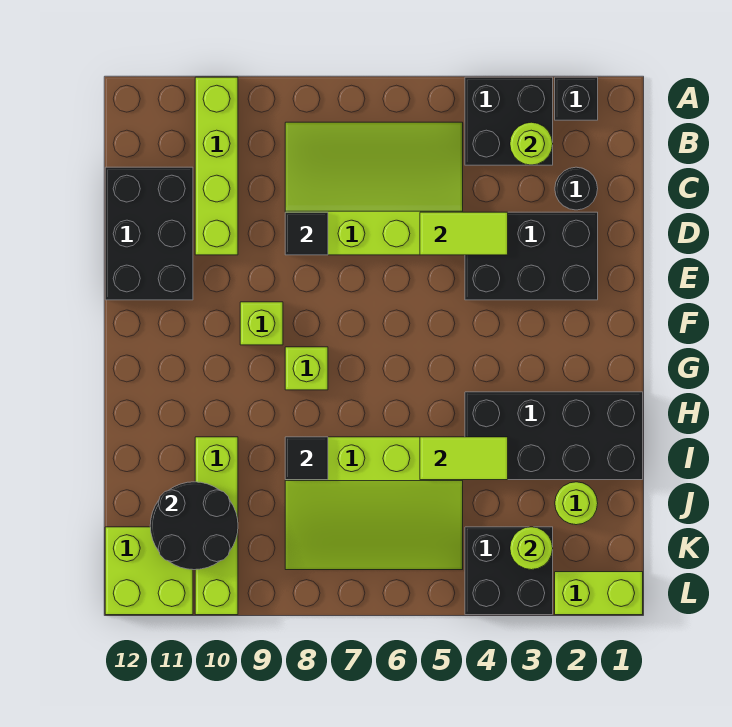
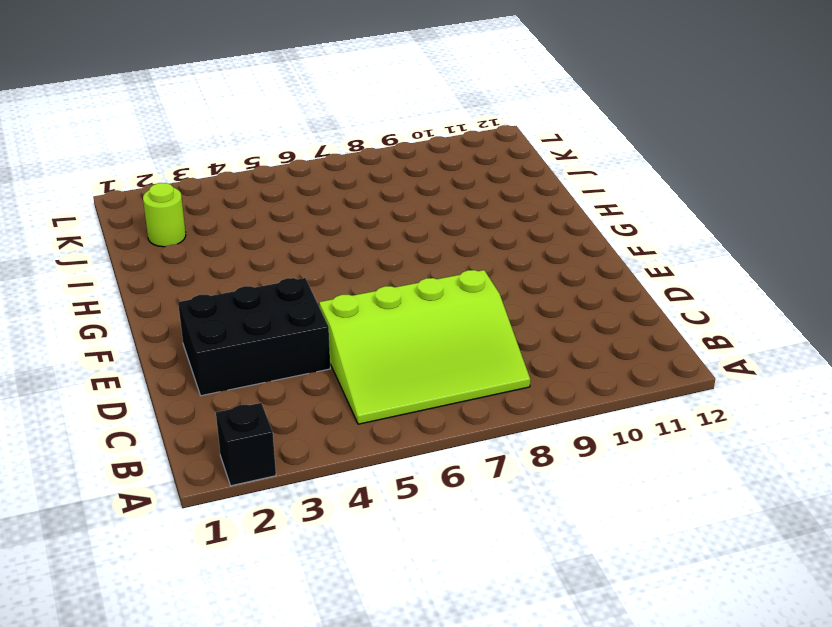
none -> black brick A3:B4 level 1
none -> lime brick A10:D10 level 1
none -> black round brick C2 level 1

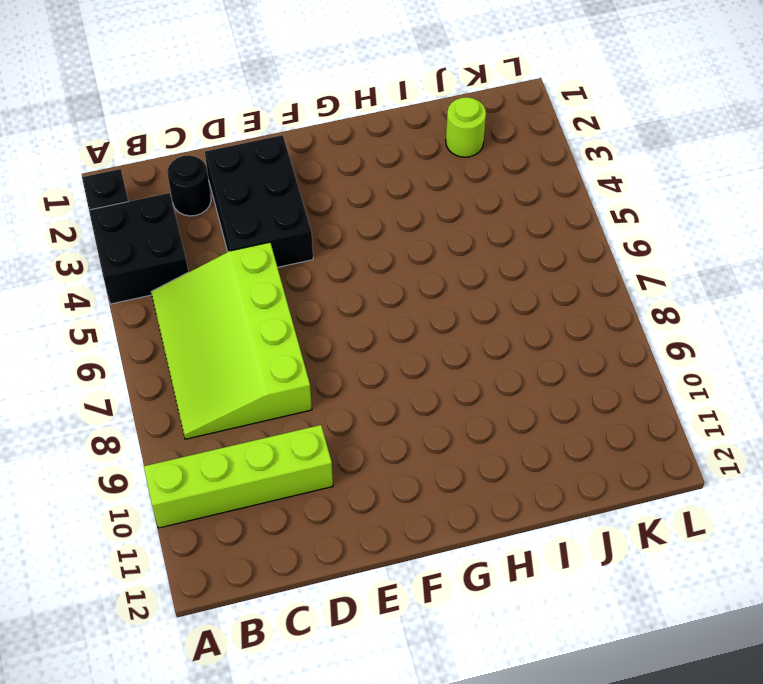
none -> black brick C11:E12 level 1
none -> lime brick F9 level 1
none -> lime brick G8 level 1

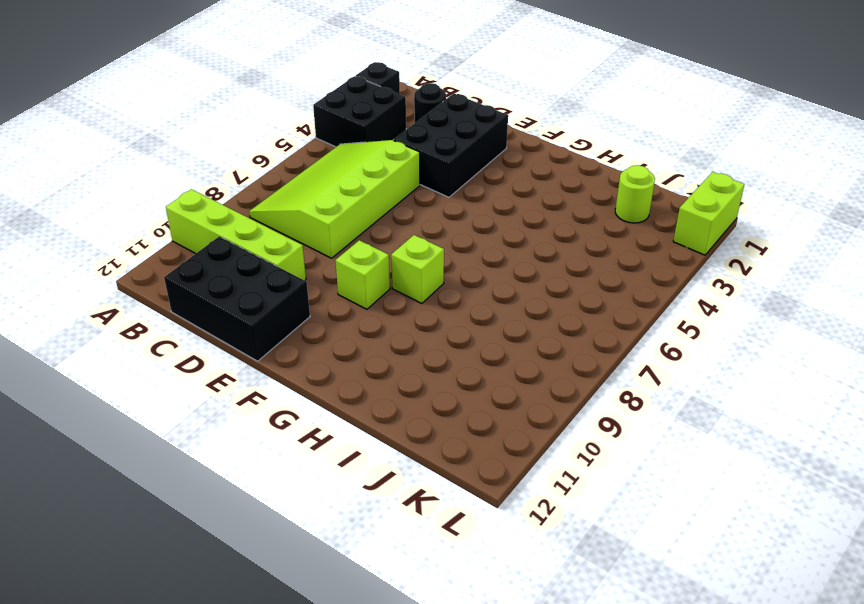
none -> black brick H1:I4 level 1
none -> lime slope I5:K8 level 1 top I
none -> lime brick I10:L10 level 1

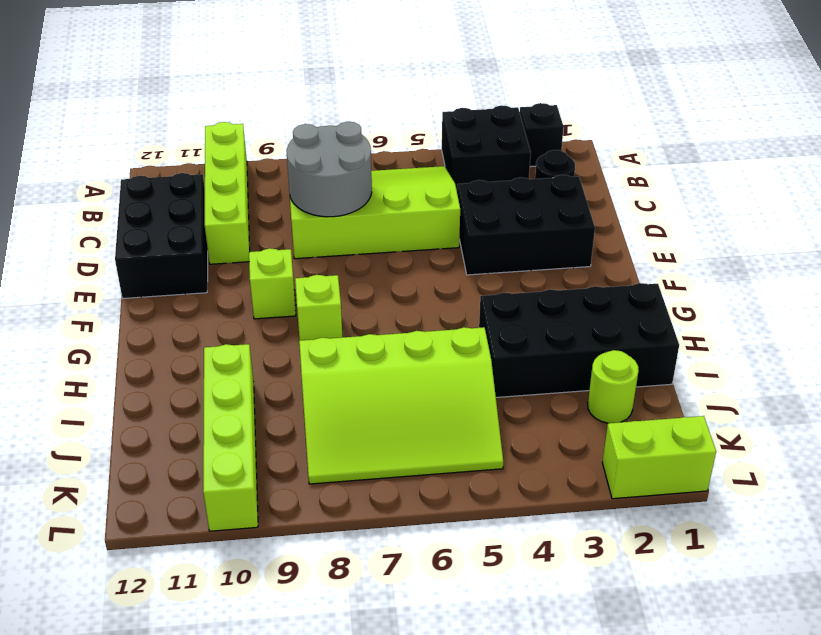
grey round brick C7:D8 level 2 -> black tile D8 level 2
none -> black brick K3:L4 level 1
none -> lime brick K11:L12 level 1
none -> lime round brick B3 level 2

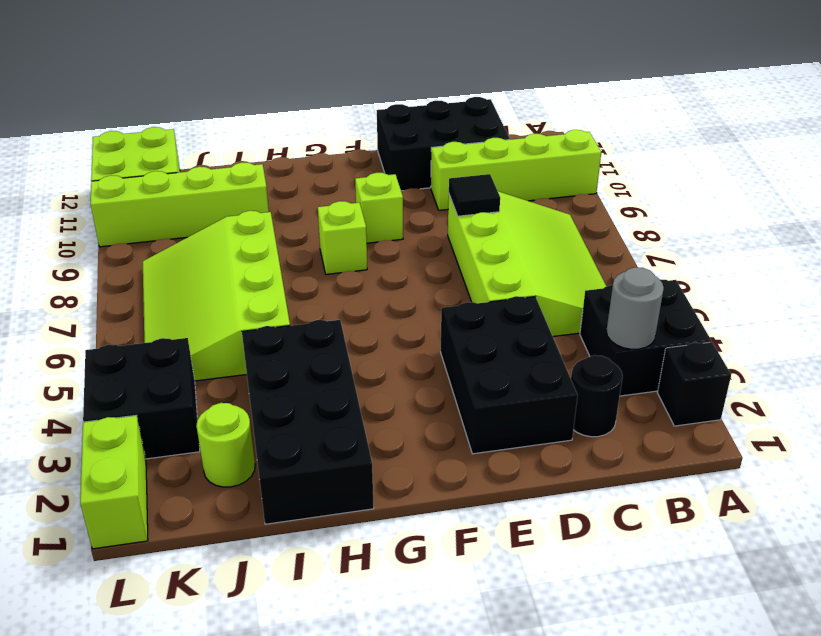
grey round brick B3 level 2 -> lime round brick B3 level 2
none -> lime tile D4:D5 level 2
none -> lime tile I4:I5 level 2
none -> black tile I8 level 2

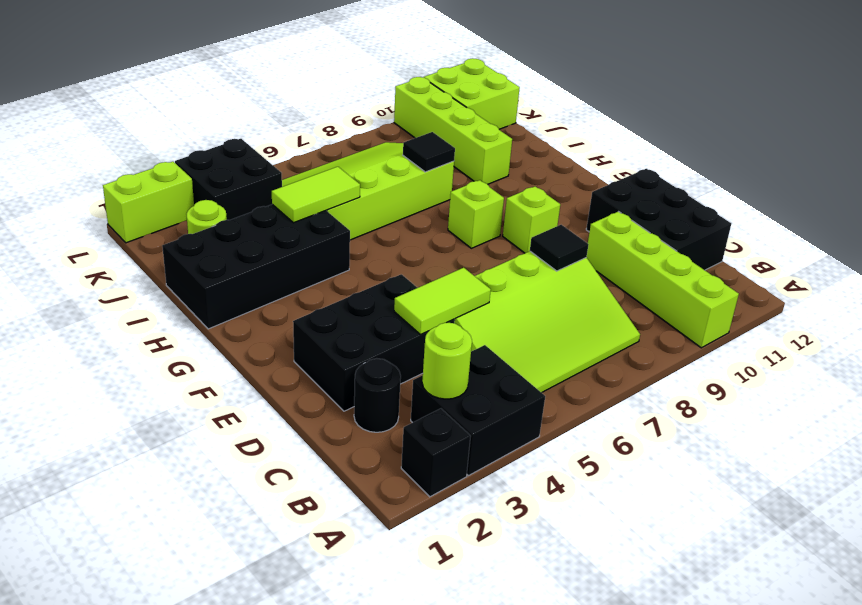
none -> black round brick J10:K11 level 2
none -> lime round brick K3 level 2

